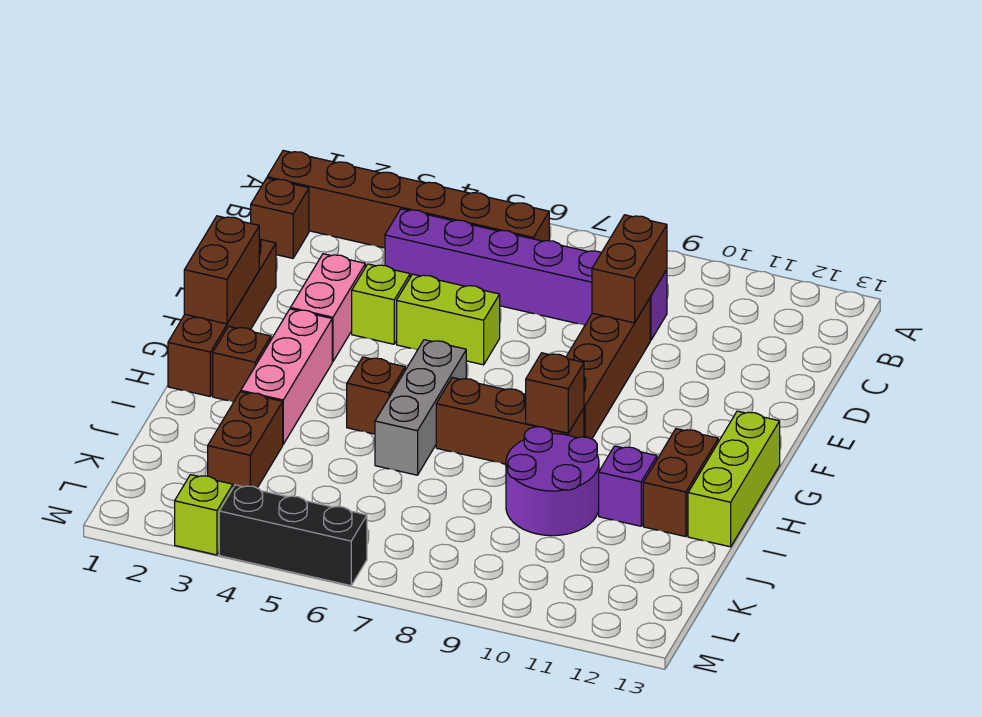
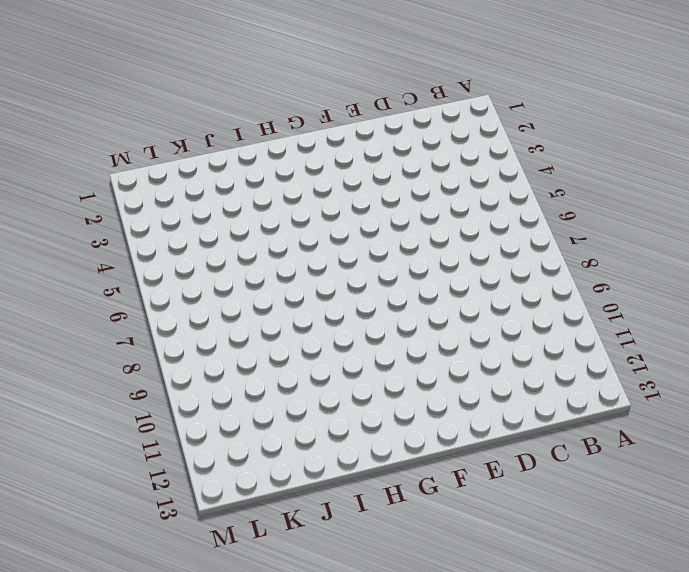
none -> brown brick B1:B6 level 1
none -> brown brick C1 level 1
none -> purple brick C4:C9 level 1

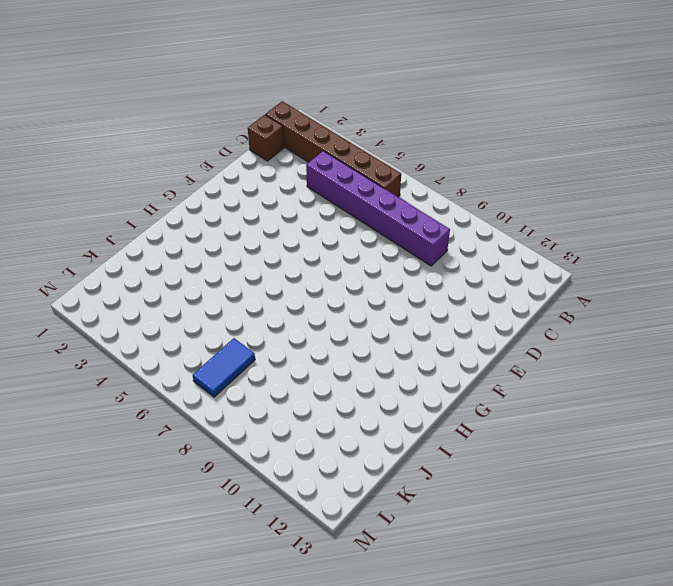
blue tile K7:L7 level 1 -> none
none -> brown brick D9:G9 level 1
none -> brown brick E1:H1 level 1
none -> pink brick E3:F3 level 1

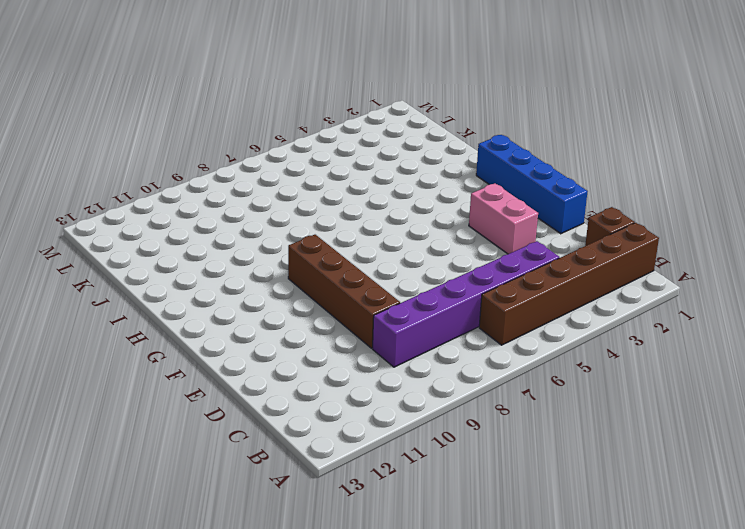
blue brick E1:H1 level 1 -> brown brick E1:H1 level 1
none -> lime brick E4 level 1
none -> lime brick E5:E6 level 1
none -> pink brick G3:I3 level 1

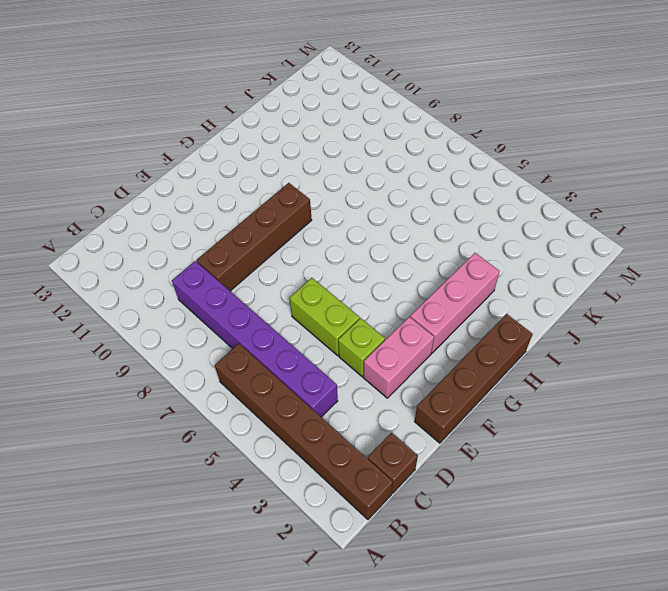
none -> grey brick G6:I6 level 1
none -> lime brick G13:I13 level 1
none -> brown brick H2 level 1

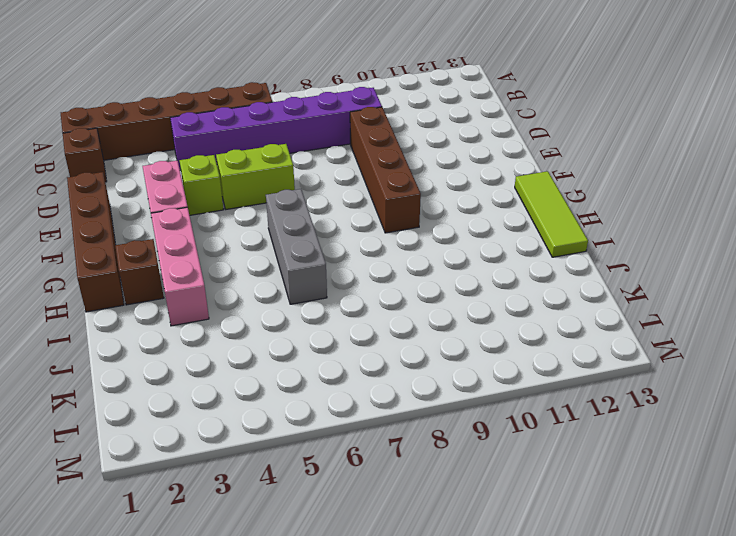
lime tile G13:I13 level 1 -> lime brick G13:I13 level 1
none -> brown brick H5 level 1
none -> brown brick H7:H9 level 1
none -> brown brick H12:I12 level 1

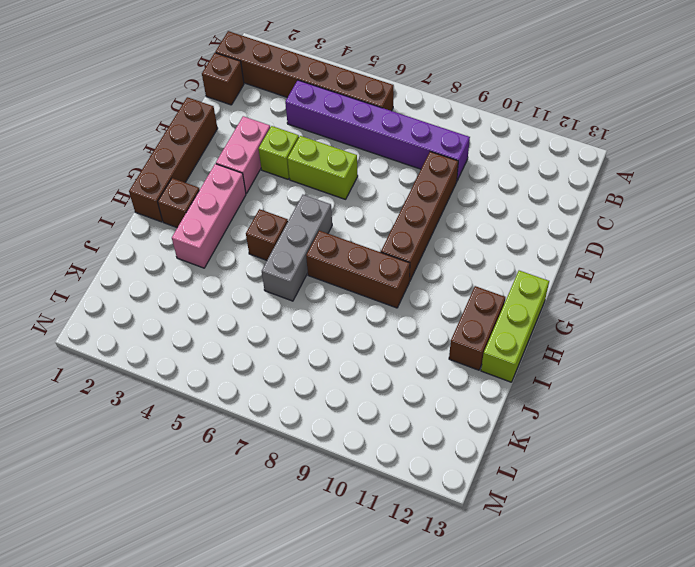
none -> purple round brick I9:J10 level 1
none -> purple brick I11 level 1
none -> brown brick J3:K3 level 1

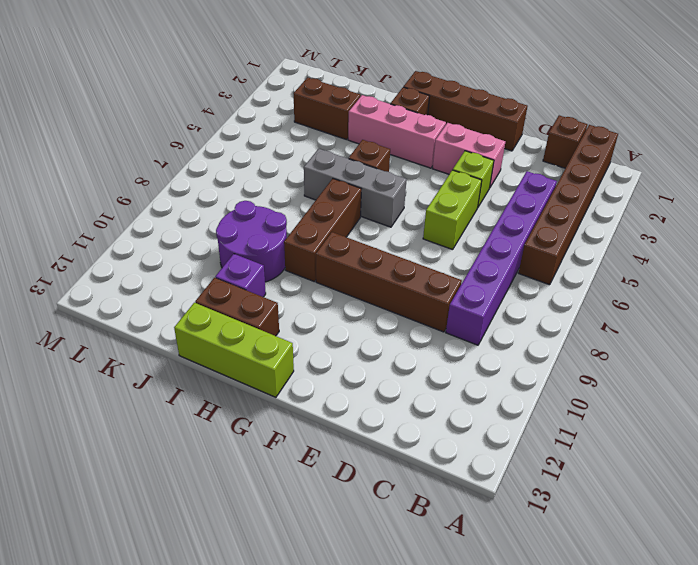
none -> lime brick M3 level 1
none -> black brick M4:M6 level 1
none -> brown brick C9:D9 level 2

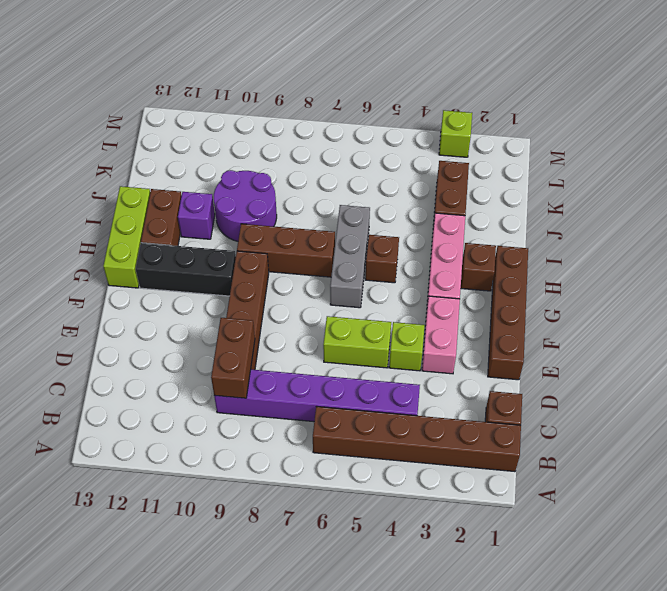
black brick G10:G12 level 1 -> black brick M4:M6 level 1
none -> brown brick F1:G1 level 2
none -> brown brick H9 level 2

